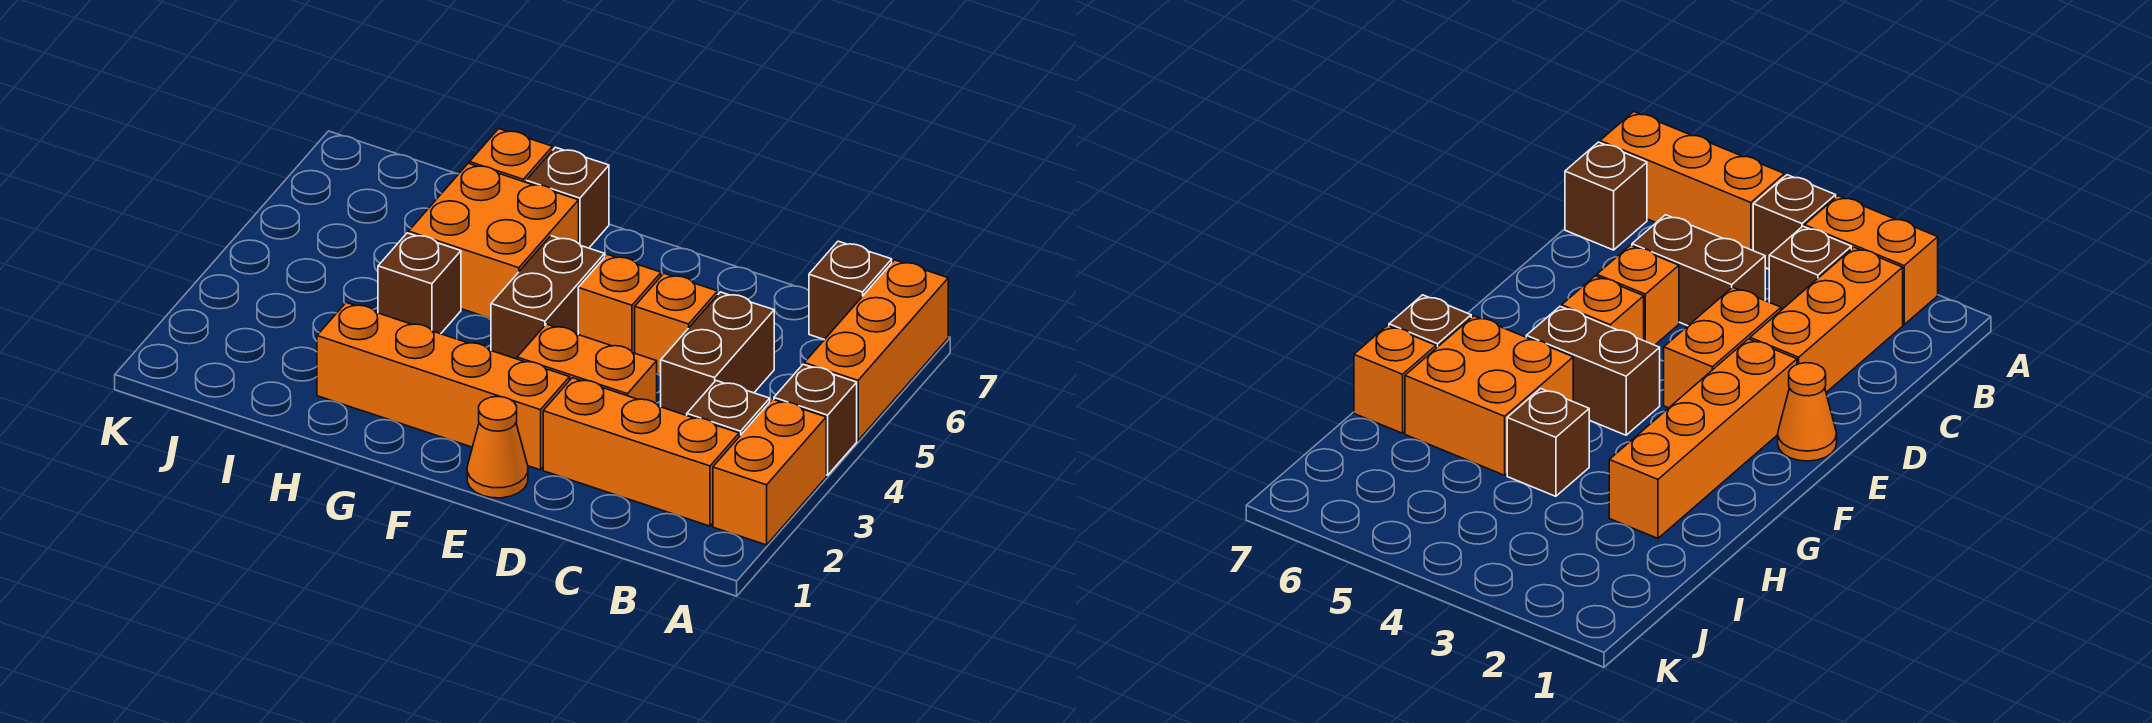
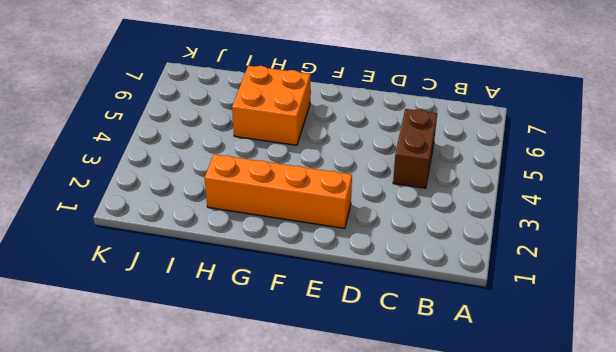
none -> orange brick A2:A3 level 1
none -> brown brick A4 level 1
none -> orange brick A5:A7 level 1

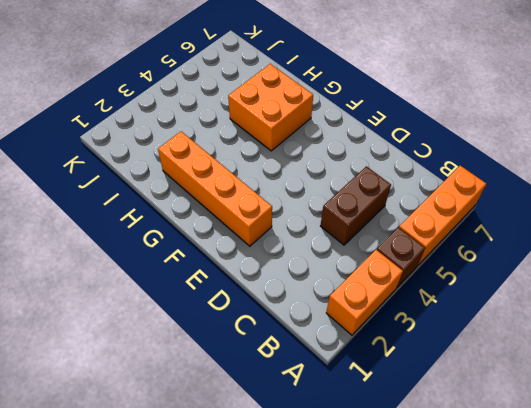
none -> orange brick B2:D2 level 1
none -> brown brick B3 level 1
none -> brown brick B7 level 1

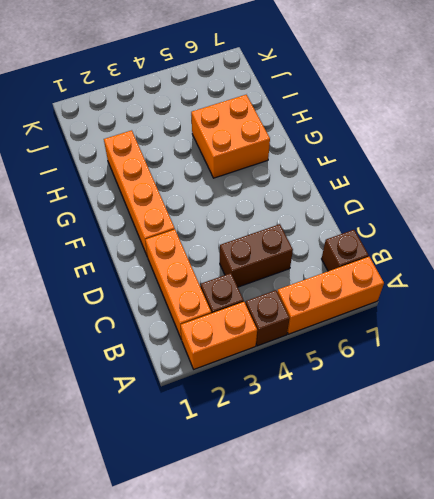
none -> orange brick D3:E3 level 1
none -> orange brick D5 level 1
none -> orange cone E1 level 1

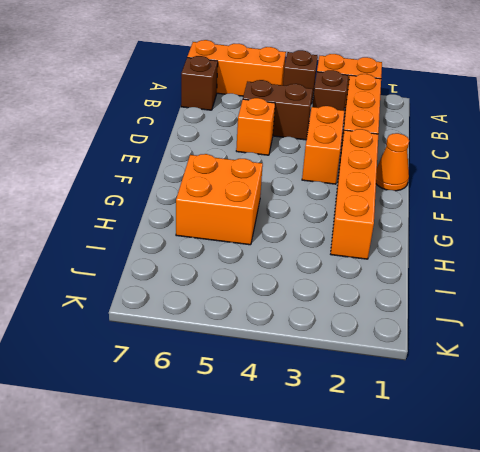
none -> orange brick E5 level 1
none -> brown brick F4:F5 level 1
none -> brown brick G7 level 1

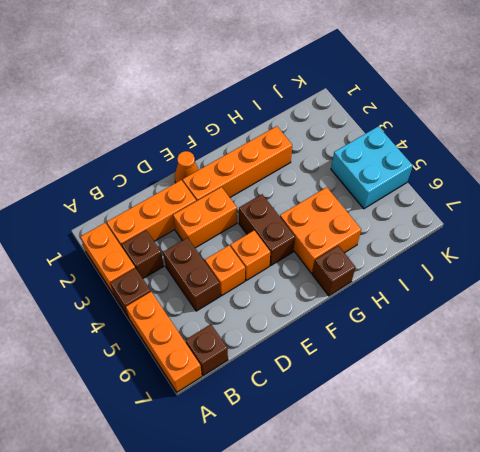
cyan brick J4:K5 level 1 -> none
none -> brown brick H4 level 1
none -> orange brick H7 level 1

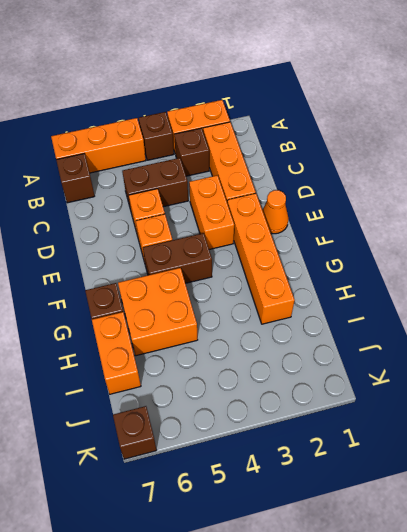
orange brick H7:I7 level 1 -> orange brick H7 level 1
brown brick K7 level 1 -> brown brick H4 level 1

